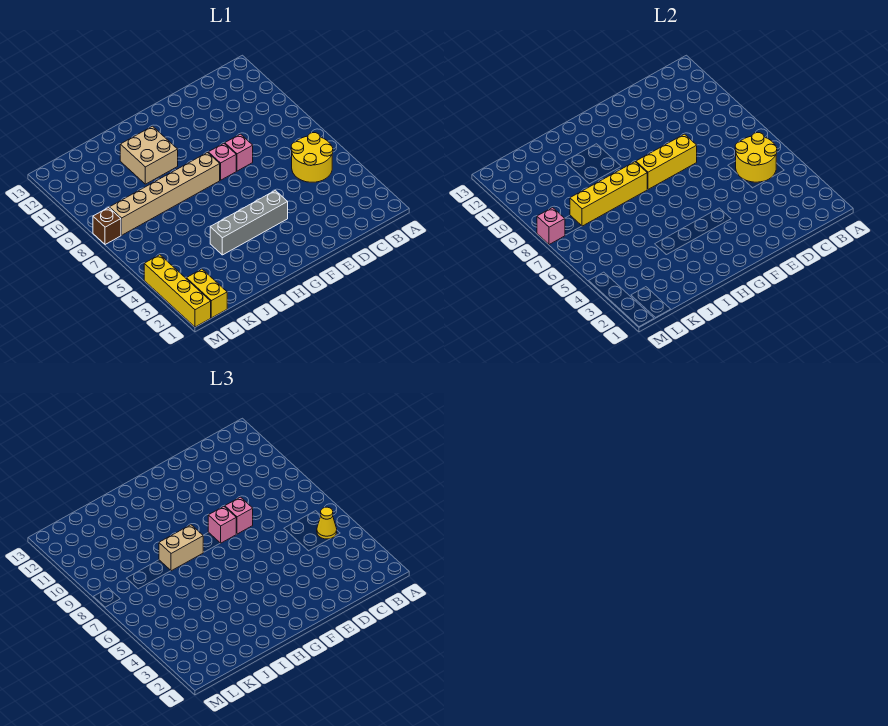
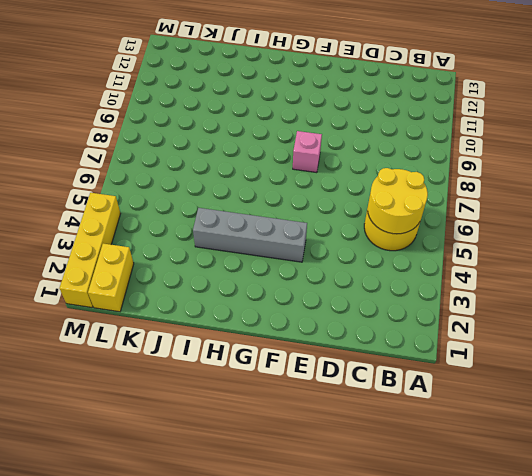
none -> pink brick E8 level 1
none -> tan brick G8:L8 level 1
none -> tan brick H10:I11 level 1

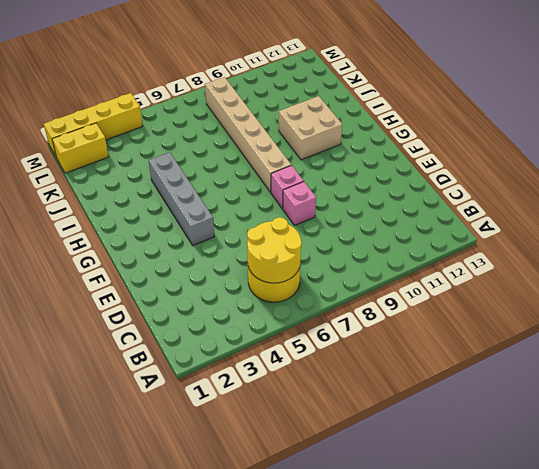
none -> brown brick M8 level 1
none -> yellow brick E8:G8 level 2
none -> yellow brick H8:K8 level 2

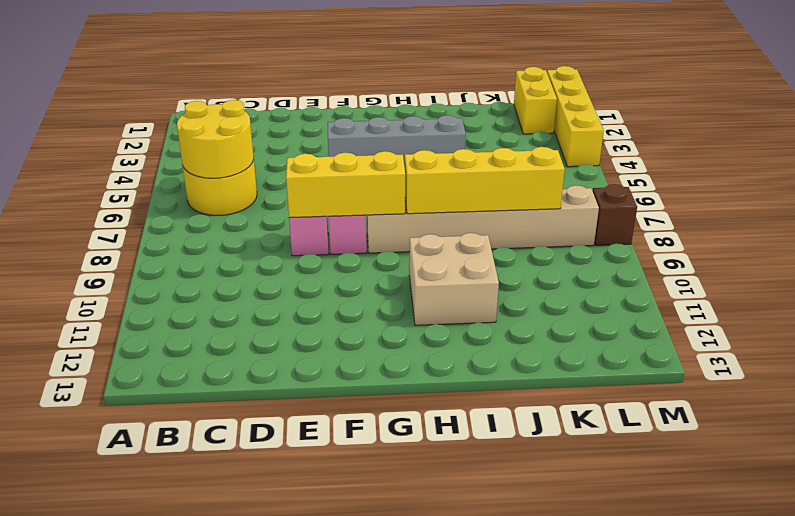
none -> pink brick M8 level 2
none -> yellow cone B5 level 3
none -> pink brick E8 level 3

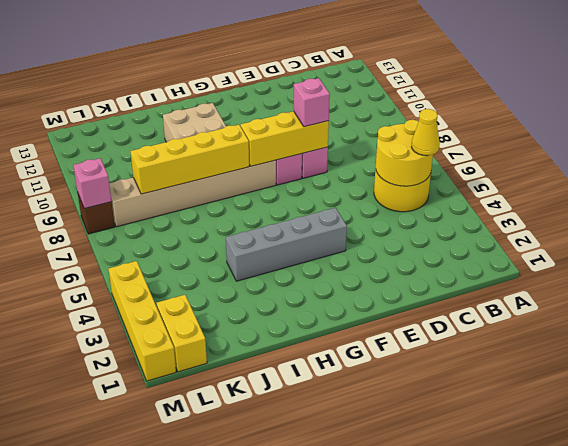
none -> pink brick F8 level 3
none -> tan brick H8:I8 level 3

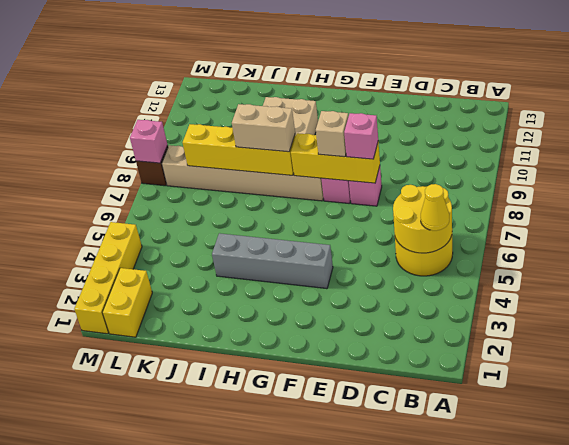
tan brick F8 level 3 -> pink brick F8 level 3

